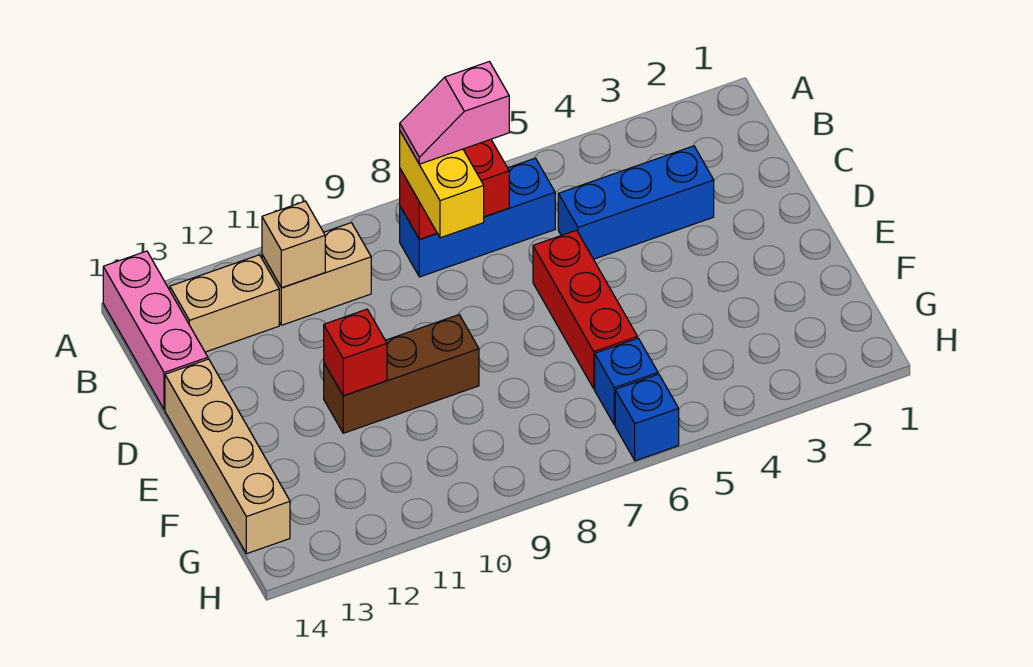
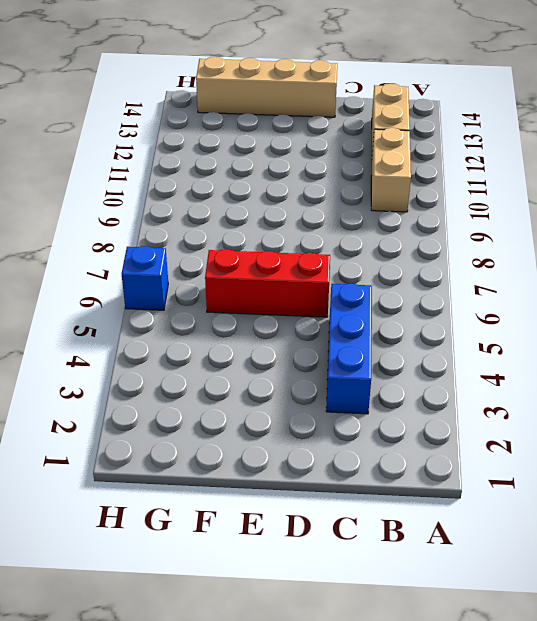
none -> pink brick A14:C14 level 1
none -> blue brick B6:B8 level 1
none -> brown brick E9:E11 level 1

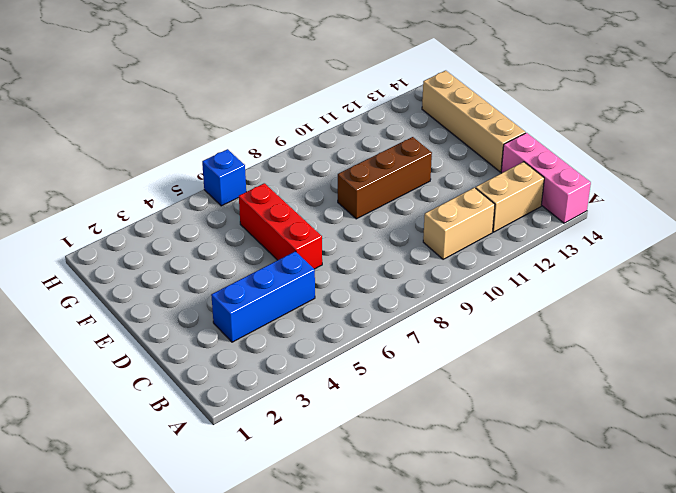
none -> blue brick B6:B8 level 1
none -> blue brick G6 level 1
none -> red brick B7:B8 level 2

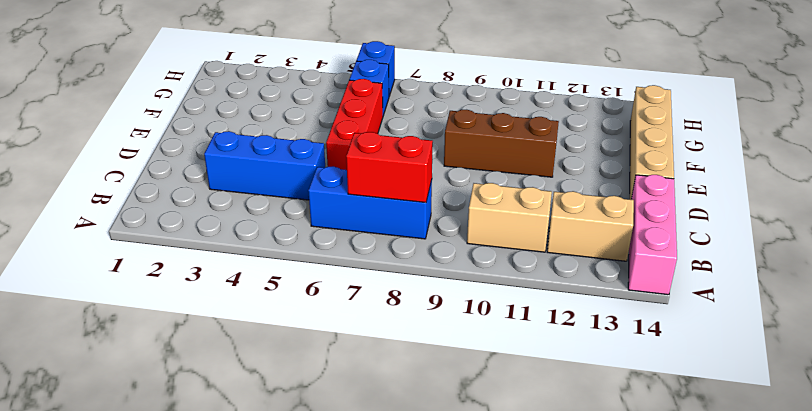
none -> tan brick B11 level 2
none -> red brick E11 level 2
none -> yellow brick B8:C8 level 3

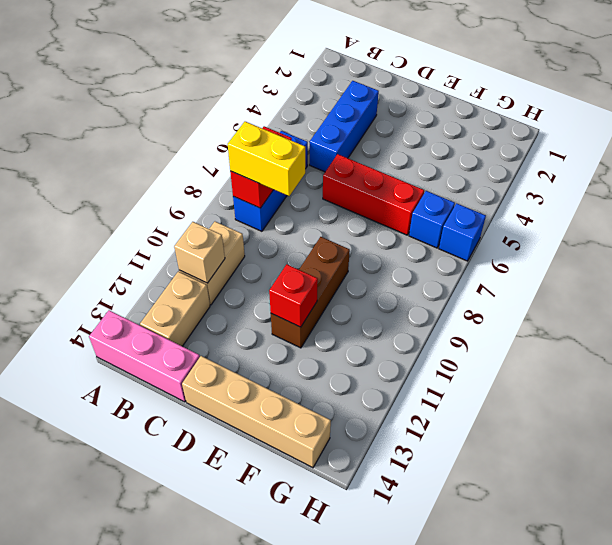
none -> pink slope B7:B8 level 4 top 7

